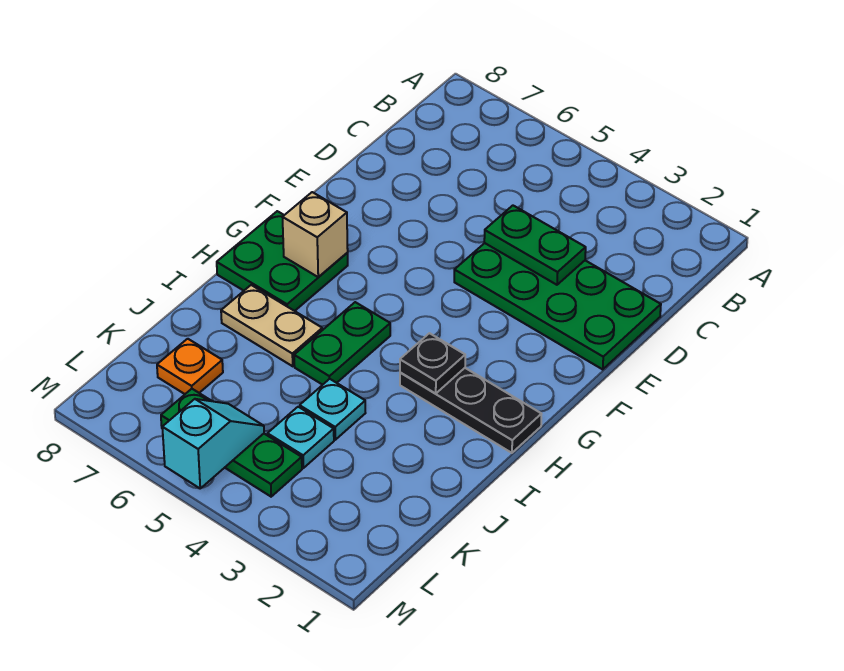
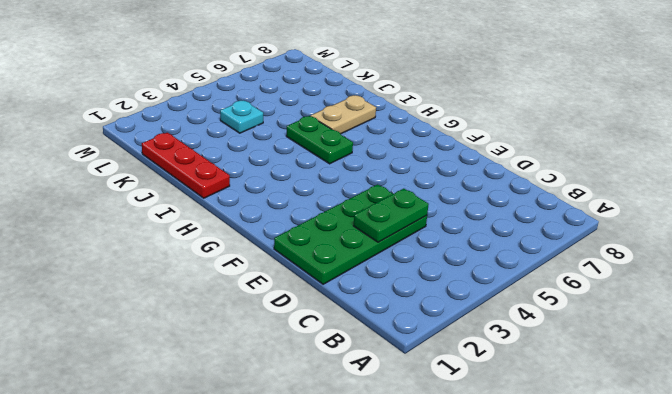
red plate I1:K1 level 1 -> none
none -> green plate G7:H8 level 1
none -> black plate H1:H3 level 1
none -> cyan plate J4 level 1

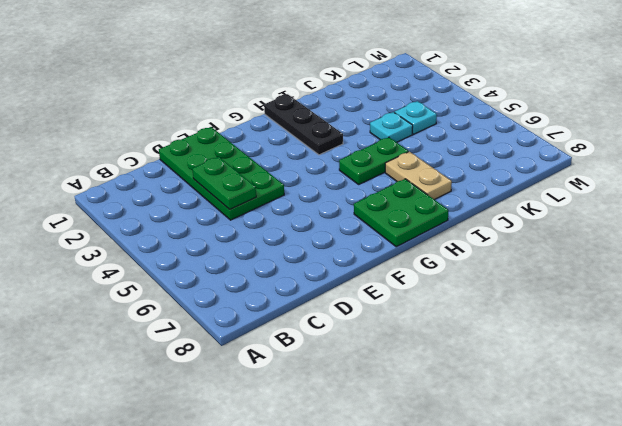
none -> orange plate K7 level 1
none -> green plate L4:L6 level 1
none -> tan brick G7 level 2

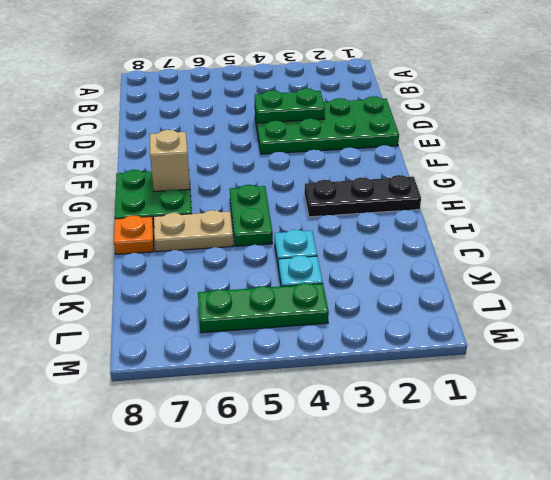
orange plate I8 level 1 -> orange plate K7 level 1
none -> black plate H3 level 2
none -> cyan slope L5:M5 level 2 top M

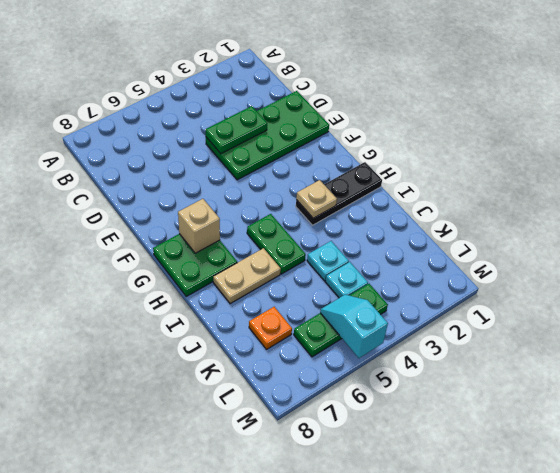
tan plate H3 level 2 -> black plate H3 level 2

